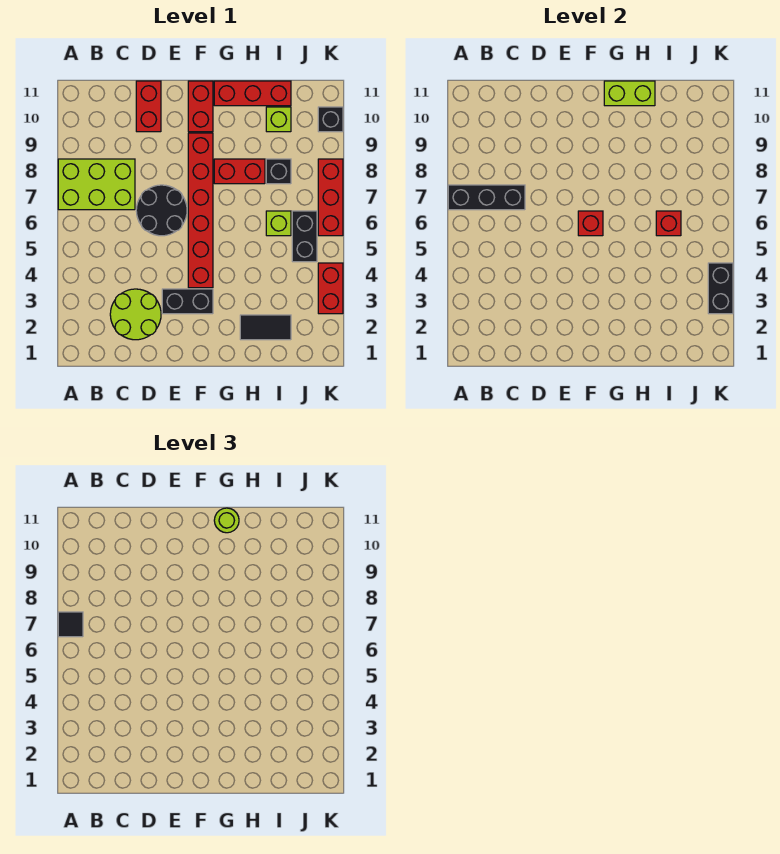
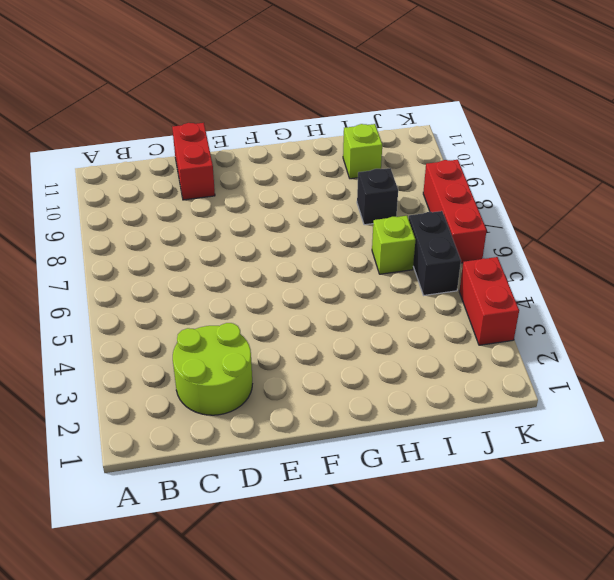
none -> lime brick A7:C8 level 1
none -> black round brick D6:E7 level 1
none -> black brick E3:F3 level 1

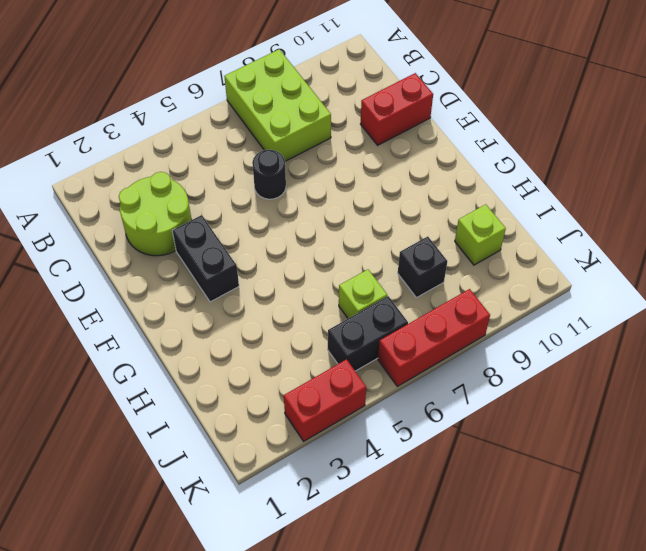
black round brick D6 level 1 -> black round brick D6:E7 level 1
none -> red brick F4:F9 level 1
none -> red brick F10:F11 level 1
none -> red brick G8:H8 level 1

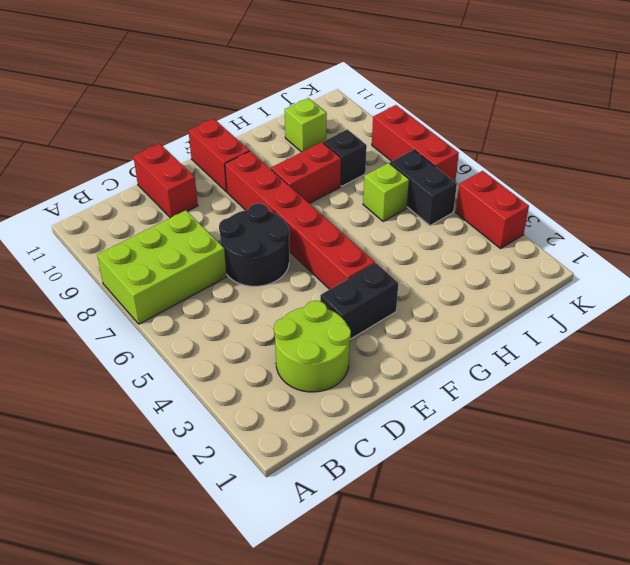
none -> red brick G11:I11 level 1
none -> black tile H2:I2 level 1
none -> black brick K10 level 1

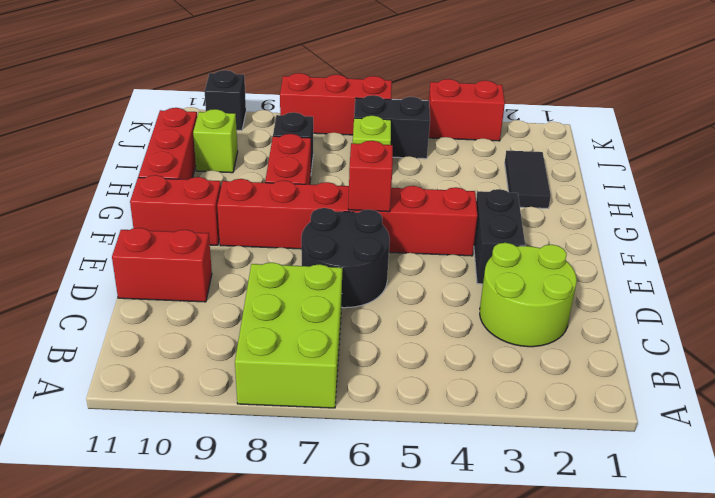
none -> black brick A7:C7 level 2
none -> lime brick G11:H11 level 2
none -> red brick I6 level 2

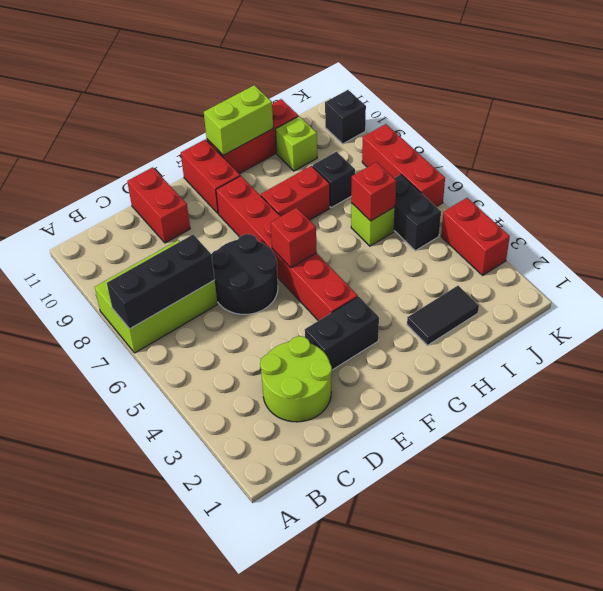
none -> black brick K3:K4 level 2
none -> black tile A7 level 3
none -> lime round brick G11 level 3

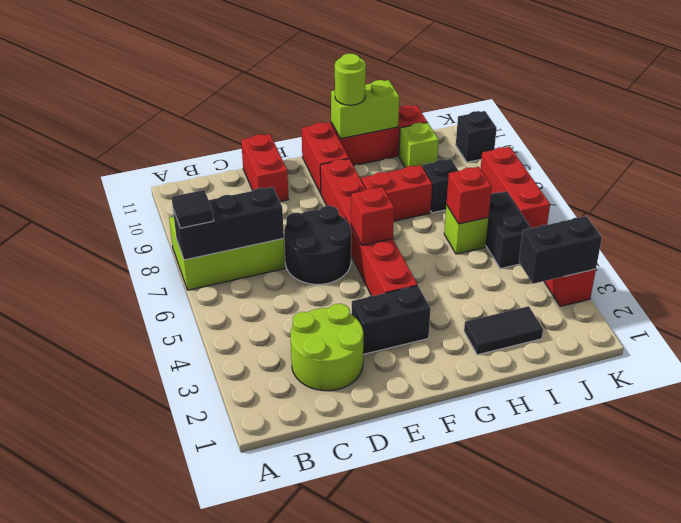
black brick J3:K3 level 2 -> black brick K3:K4 level 2

